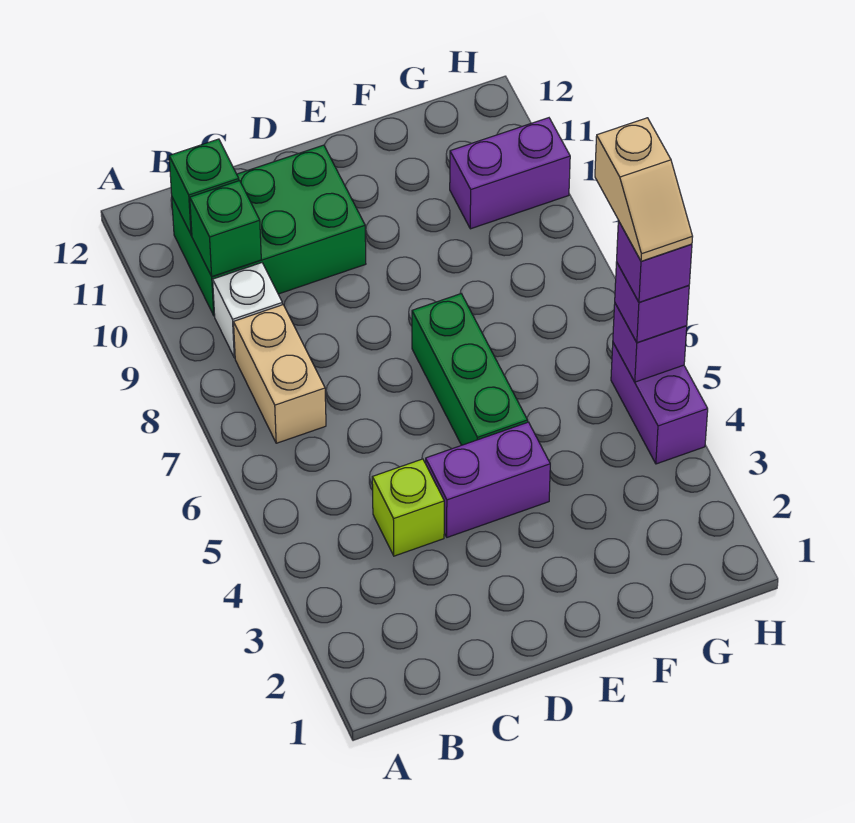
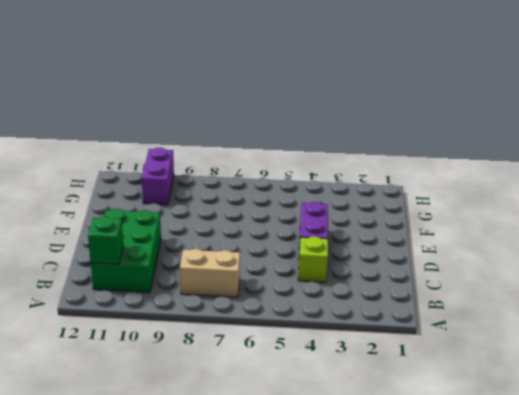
none -> white brick B9 level 1
none -> green brick E5:E7 level 1
none -> purple brick H4:H5 level 1

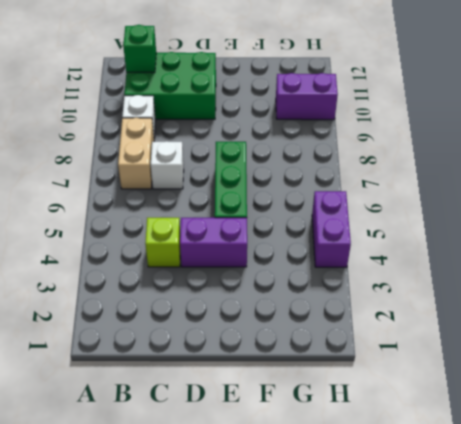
white brick C7 level 1 -> none
none -> green brick B10 level 2
none -> purple brick H5 level 2
none -> purple brick H5 level 3

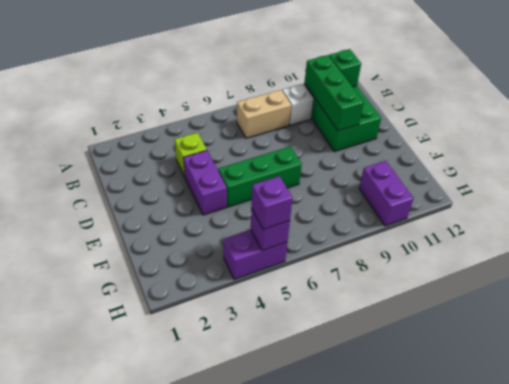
green brick B10:D10 level 2 -> green brick B10 level 2
none -> purple brick H5 level 4
none -> tan slope H5:H6 level 5 top 6

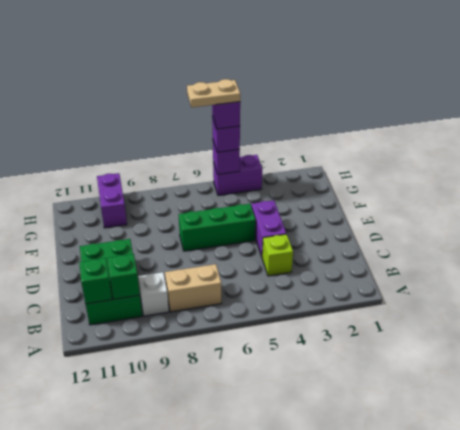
tan plate H5:H6 level 5 -> tan slope H5:H6 level 5 top 6

